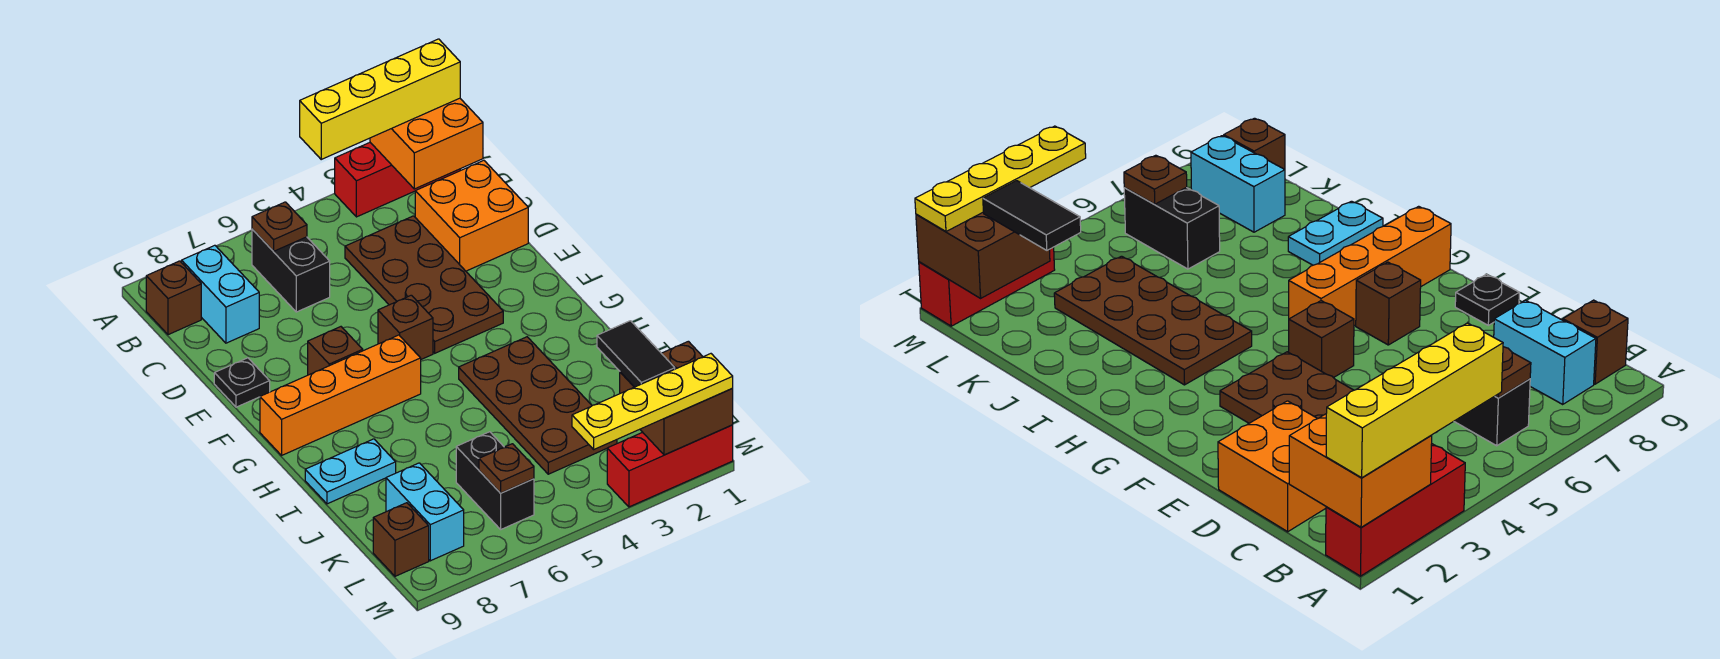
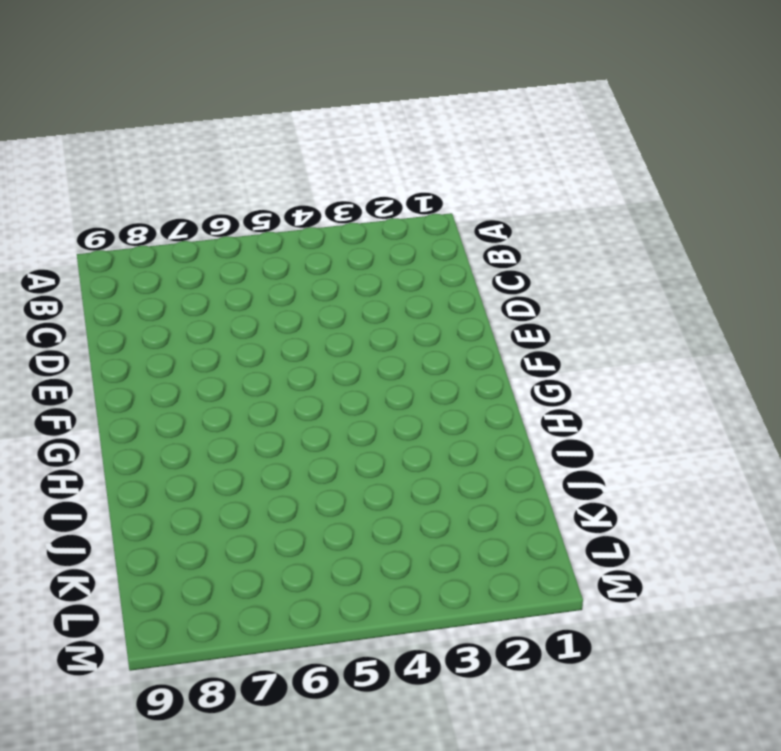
none -> red brick A1:A3 level 1
none -> black brick B6:C6 level 1
none -> cyan brick B8:C8 level 1

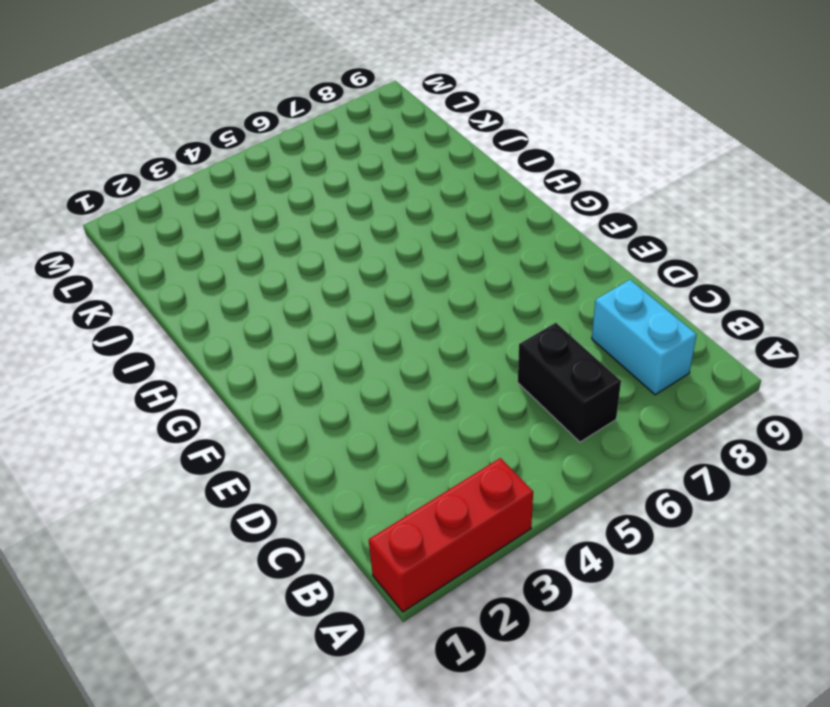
none -> brown brick B9 level 1
none -> orange brick C1:D2 level 1
none -> brown plate C3:F4 level 1

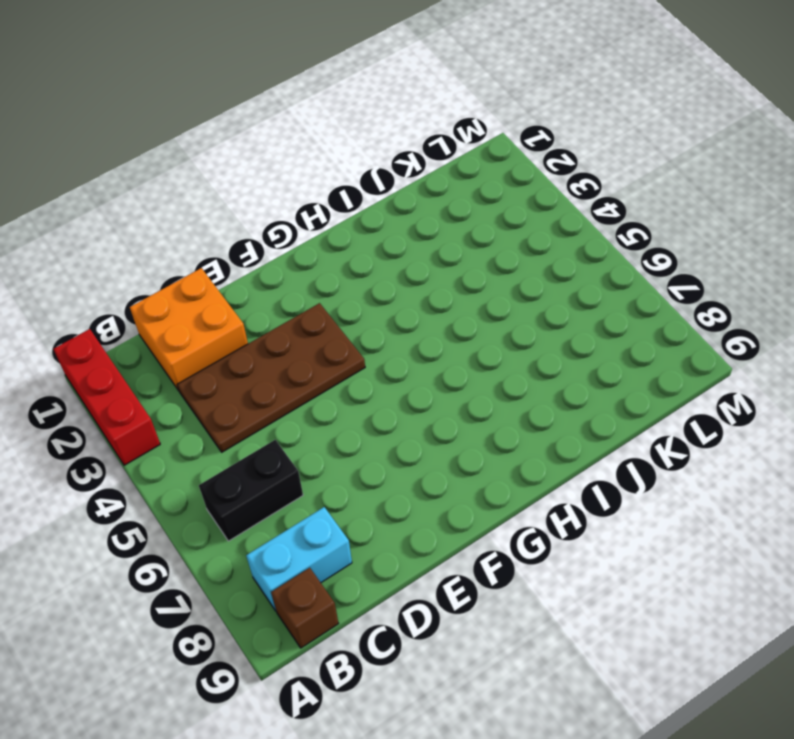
none -> black plate E9 level 1
none -> brown brick F5 level 1
none -> brown brick F7 level 1

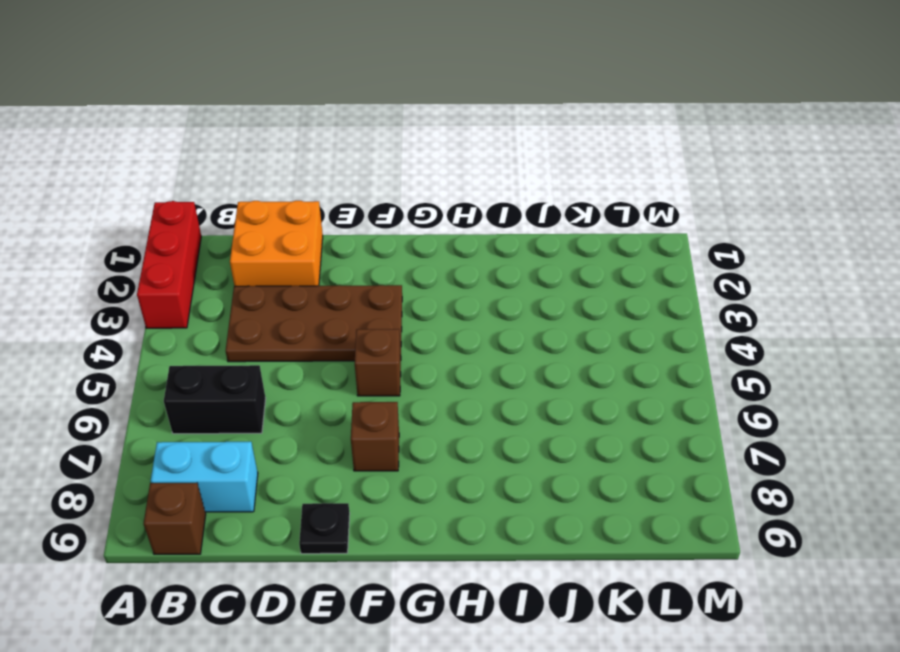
none -> orange brick G6:G9 level 1
none -> brown plate H3:K4 level 1
none -> cyan plate I8:I9 level 1

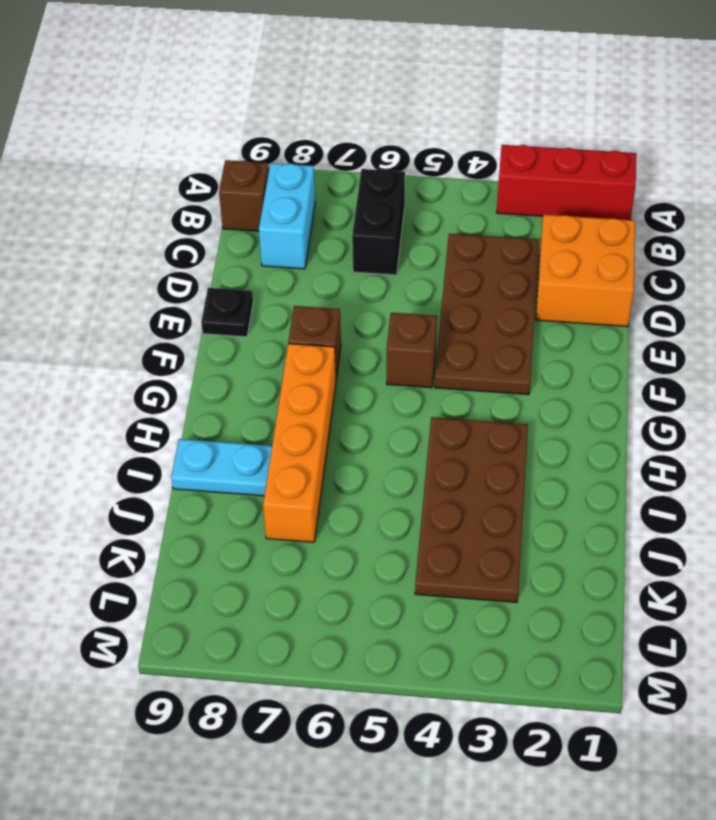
orange brick G7:J7 level 1 -> orange brick G6:G9 level 1
none -> black brick K6:L6 level 1
none -> cyan brick K8:L8 level 1
none -> brown brick L9 level 1

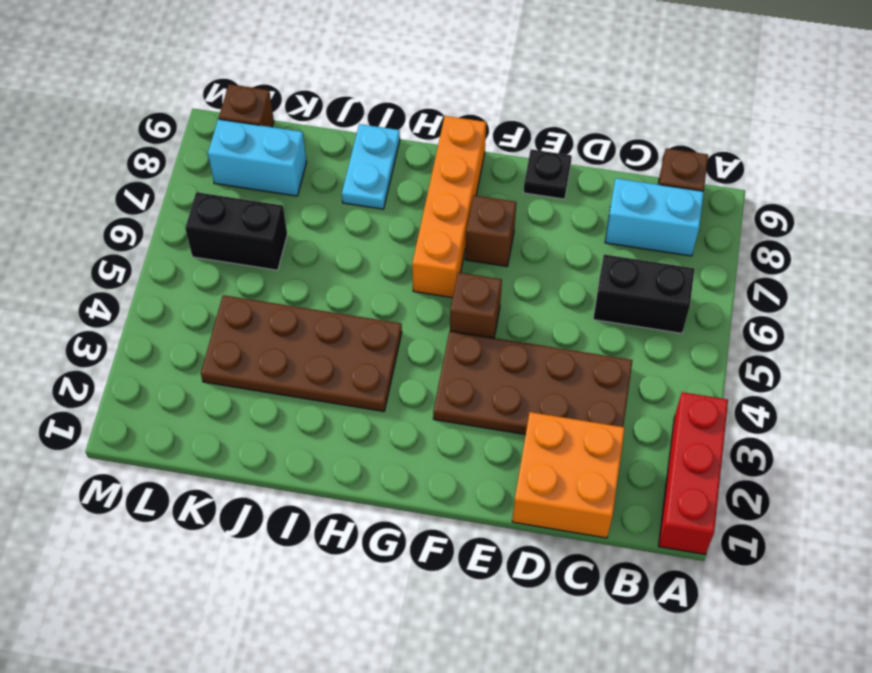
none -> red brick M1:M3 level 1
none -> orange brick A1:B2 level 2
none -> brown plate B6 level 2

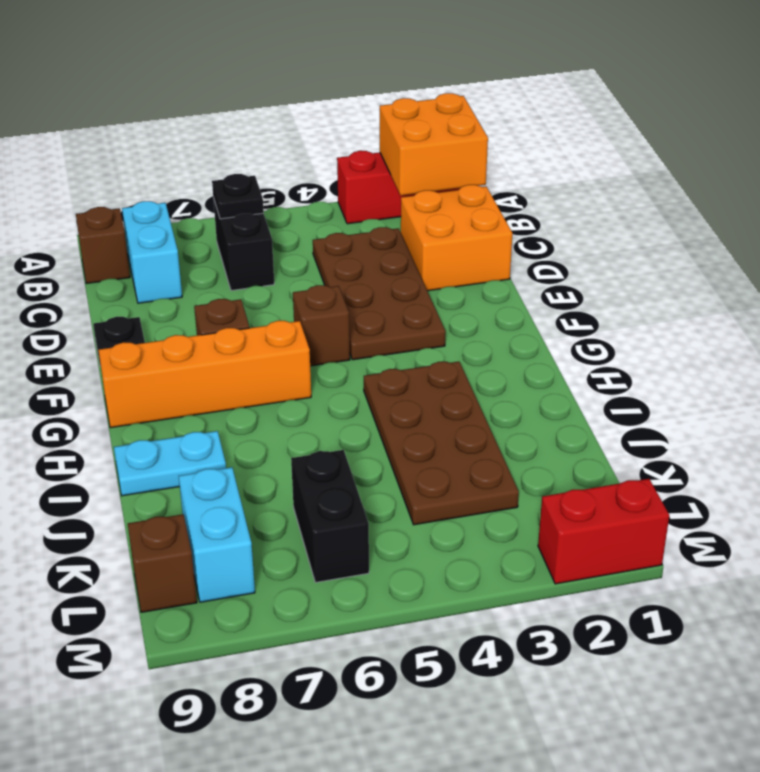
black plate B6 level 2 -> brown plate B6 level 2
red brick M1:M2 level 1 -> red brick M1:M3 level 1
none -> brown brick L1:M2 level 2
none -> brown plate L6 level 2
none -> yellow brick A1:A4 level 3

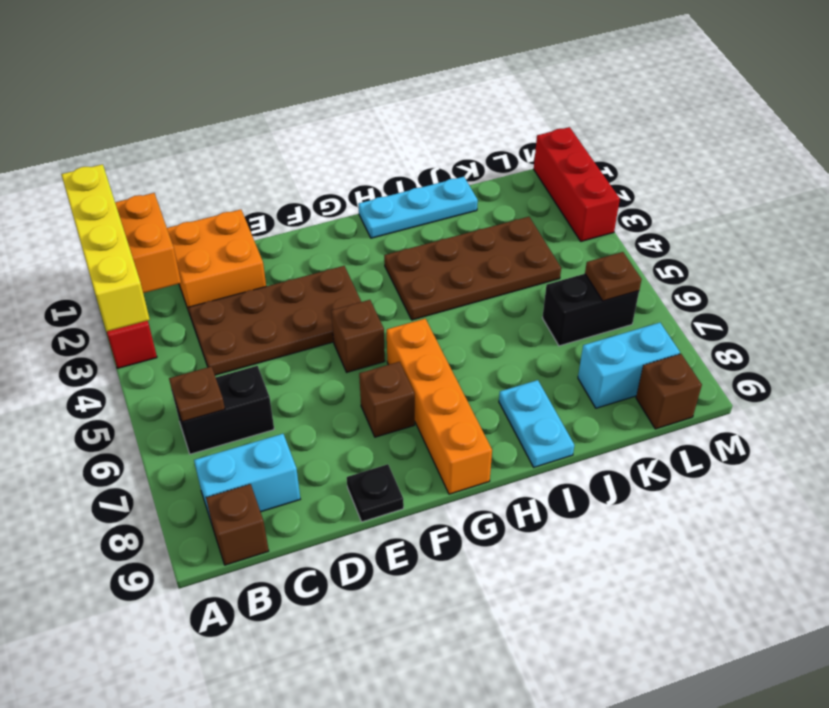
cyan plate H1:J1 level 1 -> none
none -> brown brick L1:M2 level 2
none -> black tile K2:L2 level 3
none -> yellow plate M1:M4 level 3

